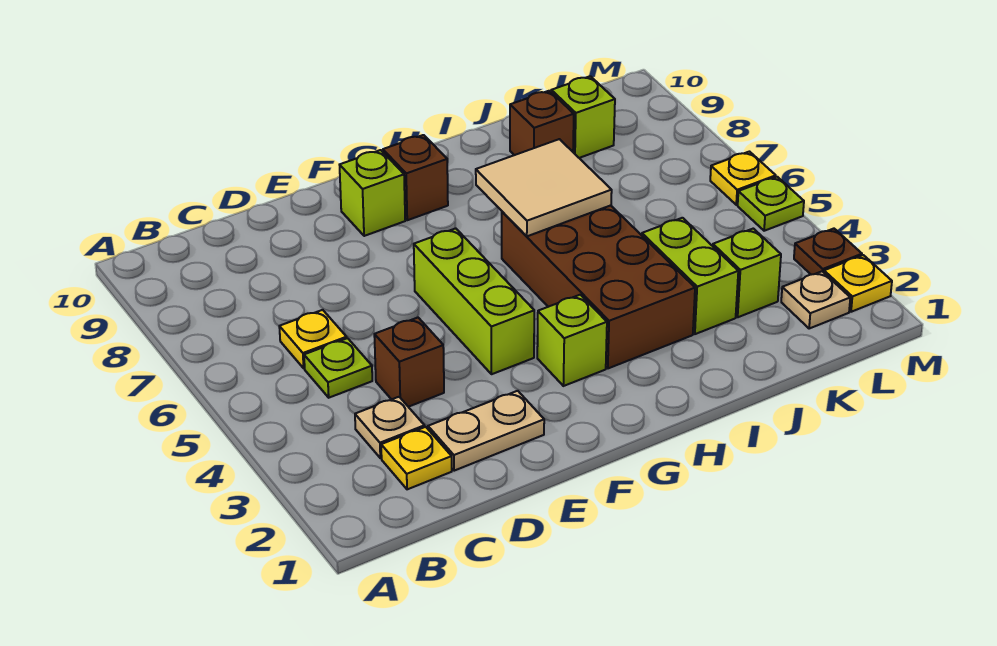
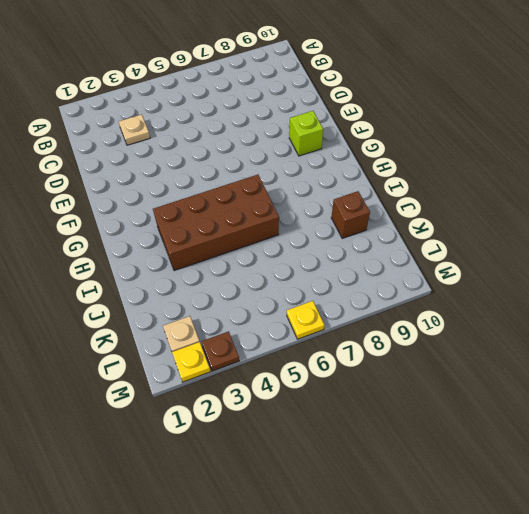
none -> yellow plate C2 level 1
none -> lime plate C5 level 1
none -> yellow plate C6 level 1

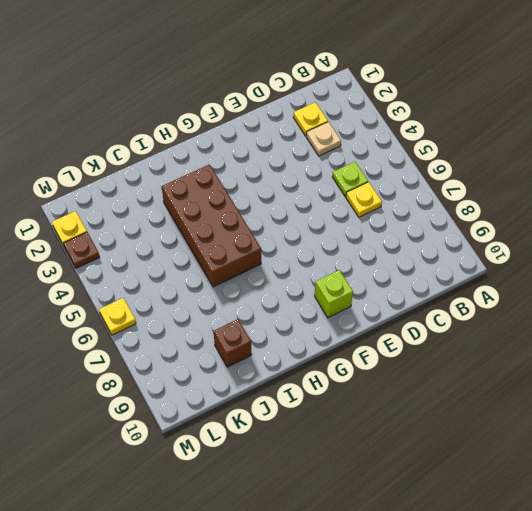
none -> tan plate D2:E2 level 1
none -> brown brick D4 level 1
none -> lime brick F4:F6 level 1

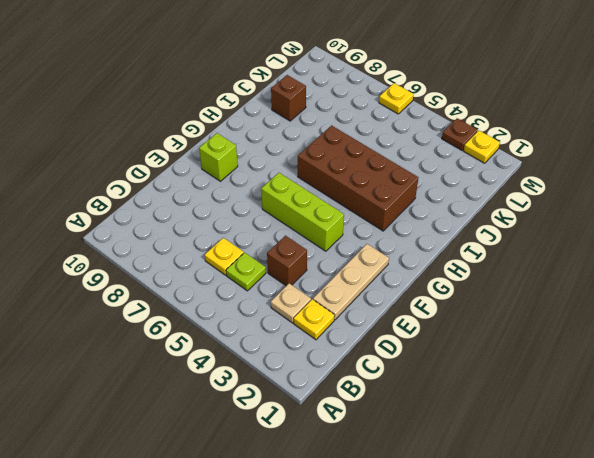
tan plate D2:F2 level 1 -> tan plate D2:E2 level 1
none -> lime brick G3 level 1
none -> brown brick G9 level 1
none -> lime brick J3:J4 level 1

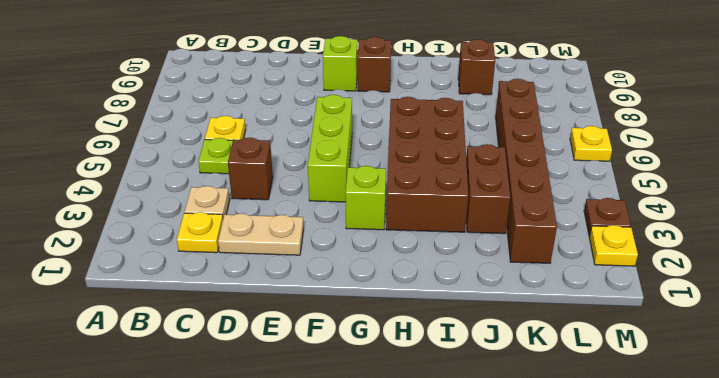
brown brick J3:J4 level 1 -> lime brick J3:J4 level 1
brown brick K2:K7 level 1 -> lime brick K3 level 1
none -> lime brick K9 level 1
none -> tan plate L2 level 1
none -> lime plate M5 level 1

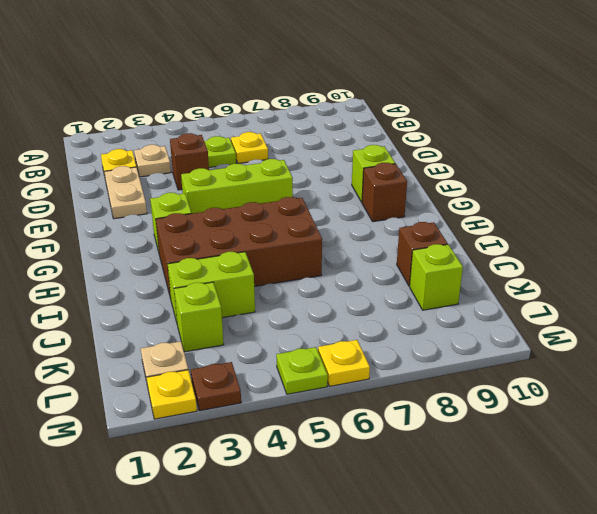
none -> tan tile H6:I7 level 2

